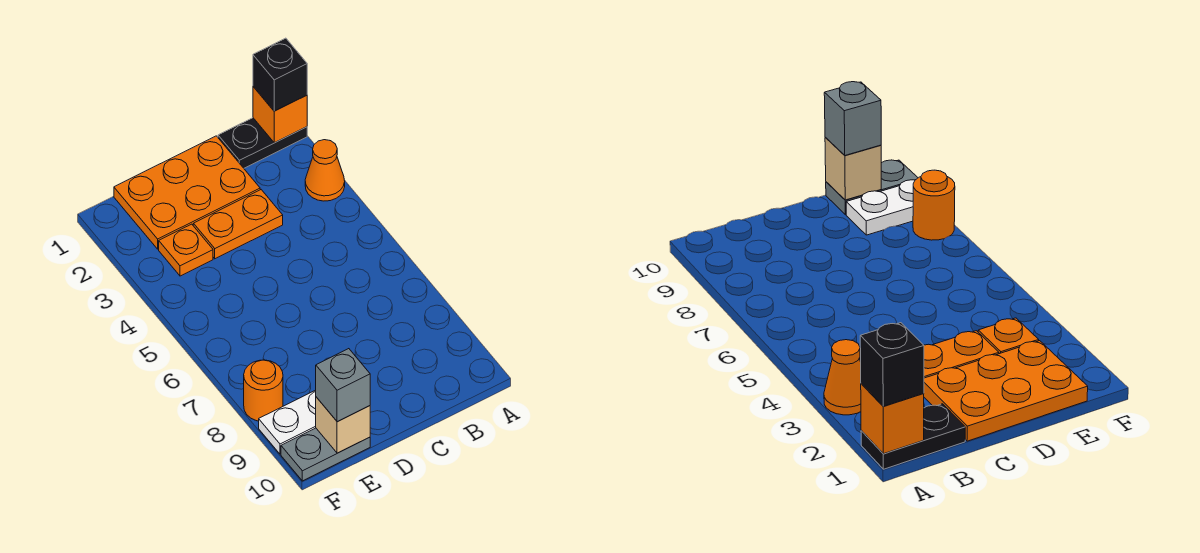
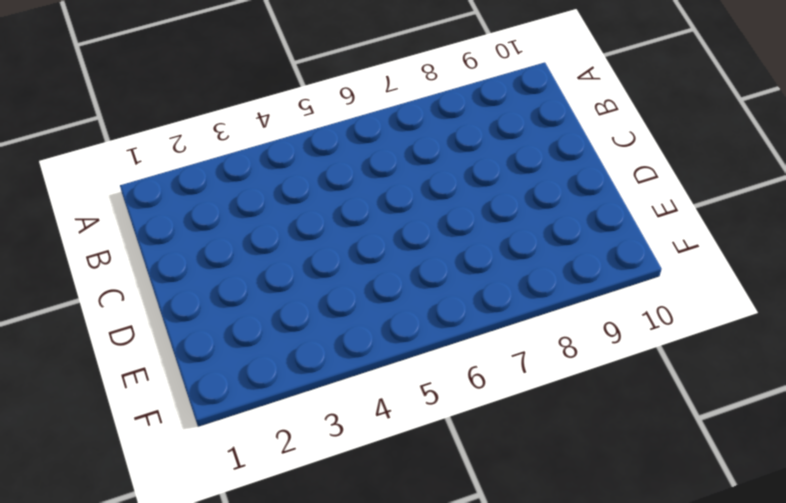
none -> black plate A1:B1 level 1
none -> orange cone A3 level 1
none -> orange plate C1:E2 level 1

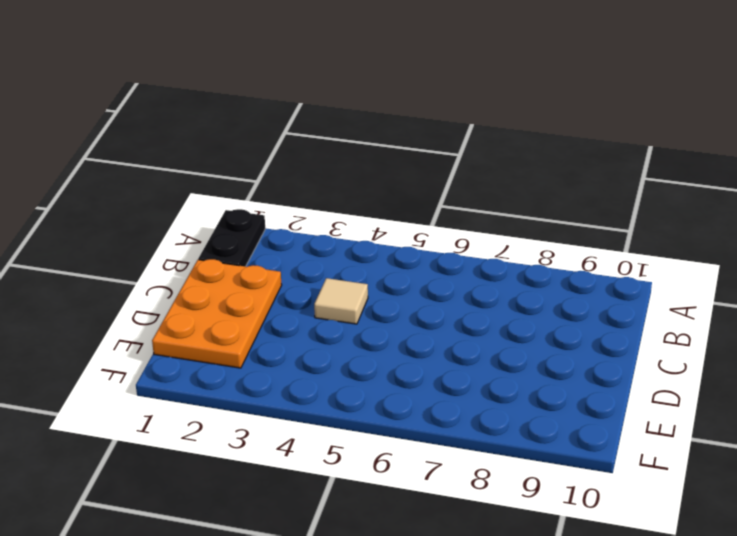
tan tile C4 level 1 -> none
none -> orange cone A3 level 1
none -> orange plate C3:D3 level 1
none -> orange plate E3 level 1

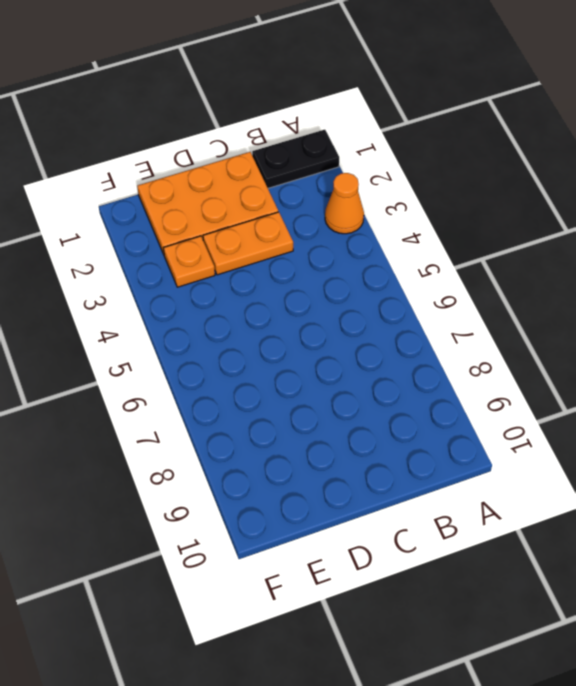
none -> white plate E9:F9 level 1
none -> grey plate E10:F10 level 1
none -> orange round brick F8 level 1

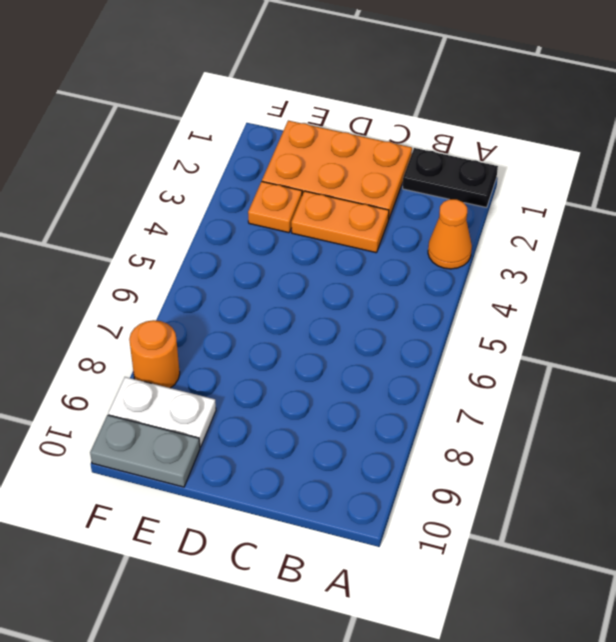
none -> orange brick A1 level 2
none -> tan brick E10 level 2
none -> black brick A1 level 3

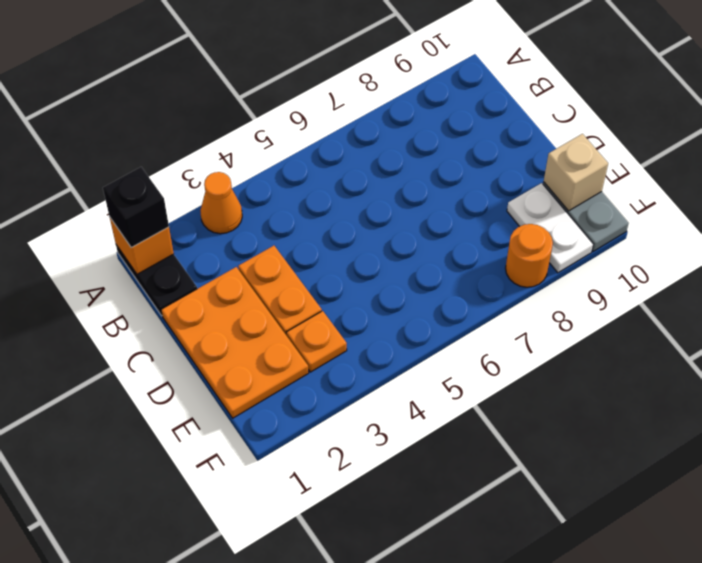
none -> grey brick E10 level 3

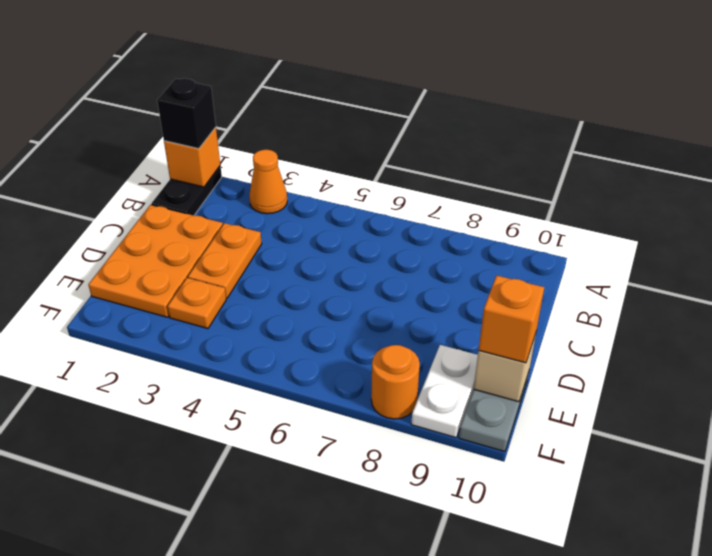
orange brick E10 level 3 -> grey brick E10 level 3

